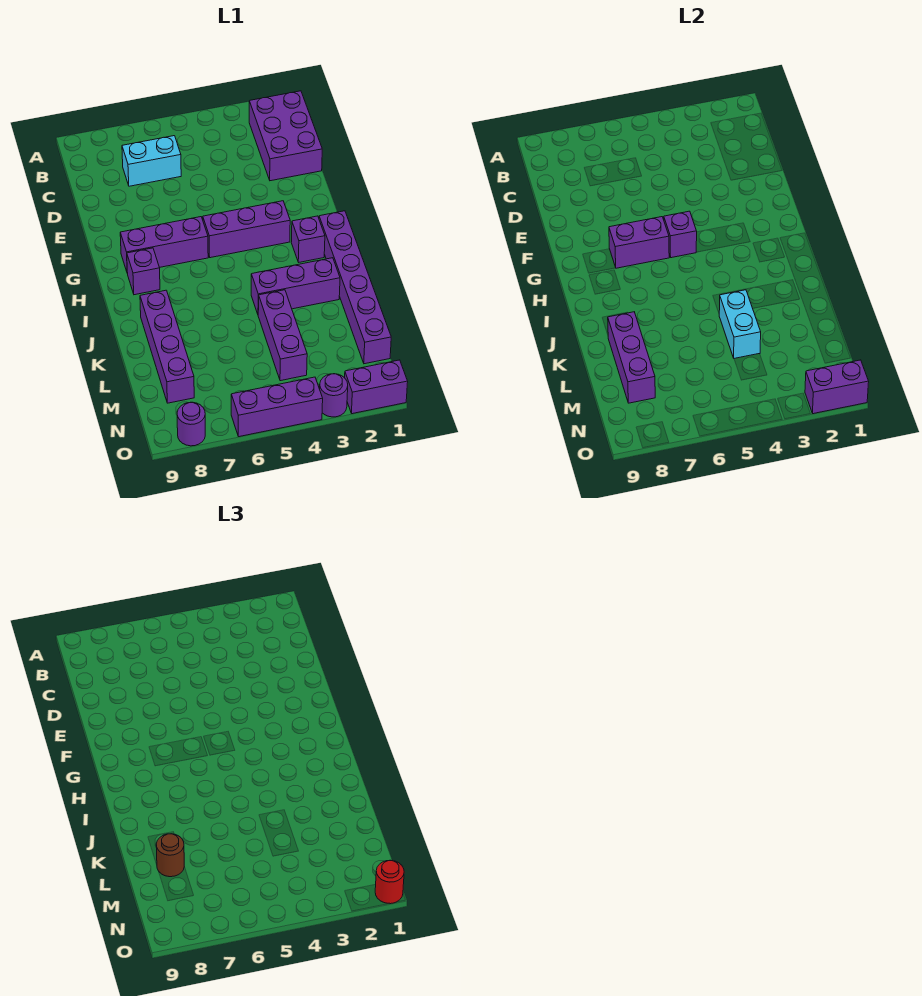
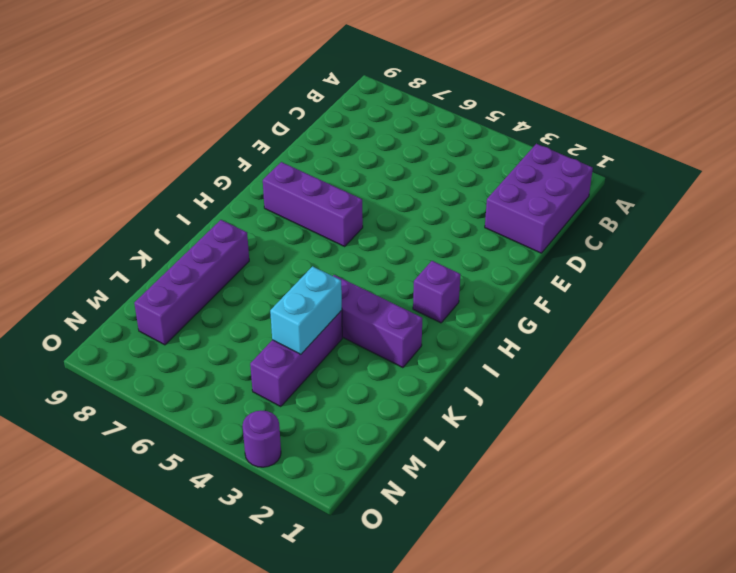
none -> cyan brick C6:C7 level 1
none -> purple brick G3:G5 level 1
none -> purple brick H1:M1 level 1

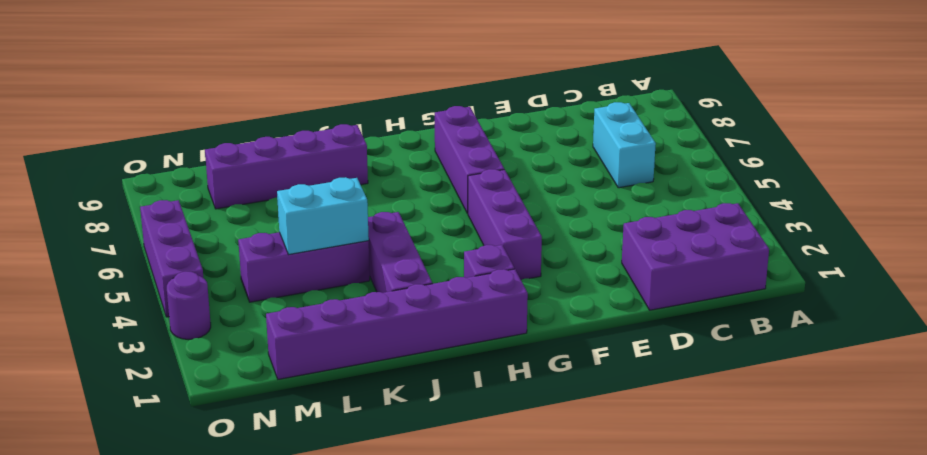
none -> purple brick H8 level 1
none -> purple brick O1:O2 level 1
none -> purple round brick O8 level 1

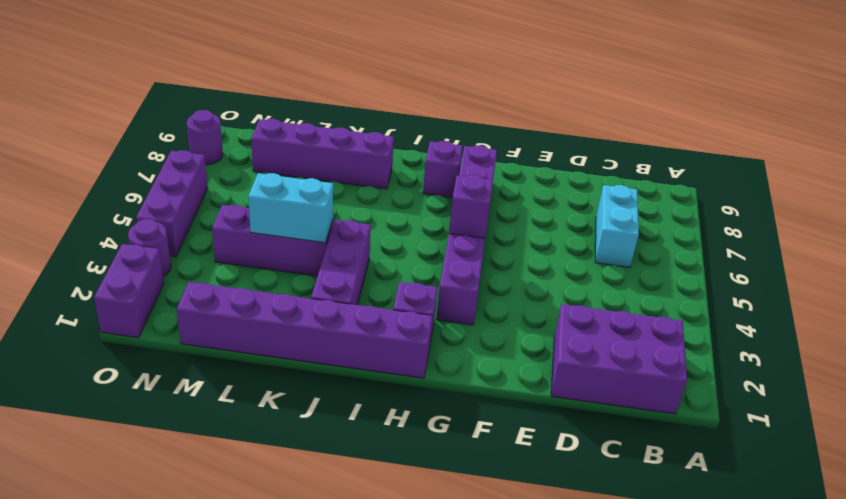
none -> purple brick G6:G7 level 2
none -> purple brick K8:M8 level 2
none -> purple brick O1:O2 level 2

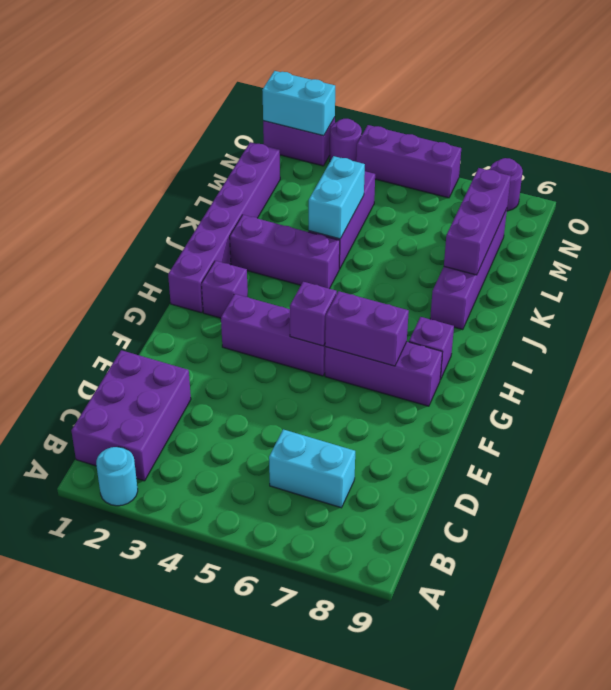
cyan round brick A2 level 1 -> none
cyan brick O1:O2 level 2 -> purple brick O1:O2 level 2
none -> brown round brick L8 level 3
none -> red round brick O1 level 3

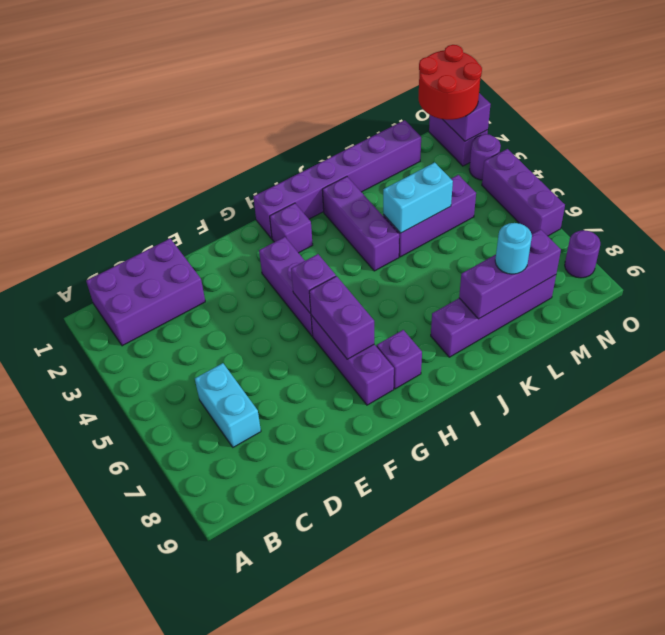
cyan round brick L8 level 3 -> brown round brick L8 level 3
red round brick N1:O2 level 3 -> red round brick O1 level 3

